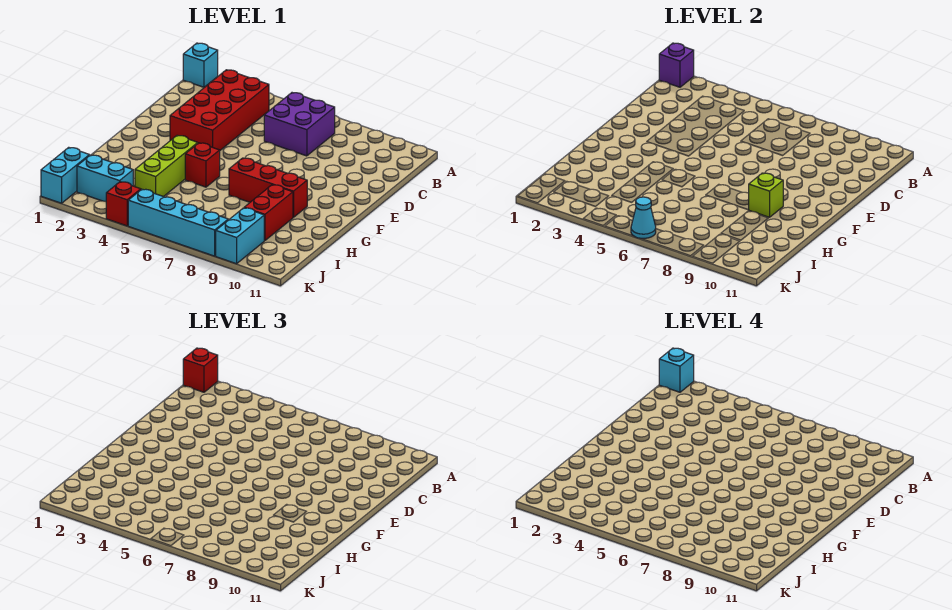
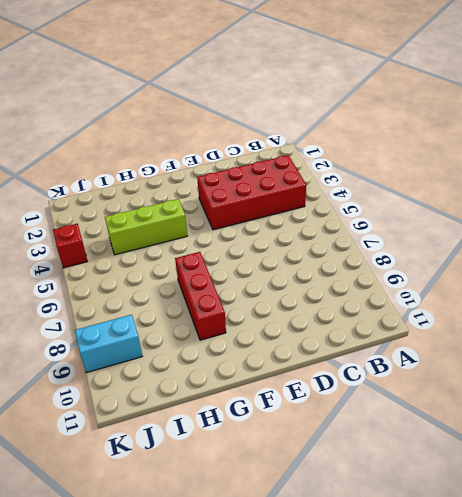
none -> cyan brick A1 level 1
none -> purple brick B6:C7 level 1
none -> red brick G5 level 1

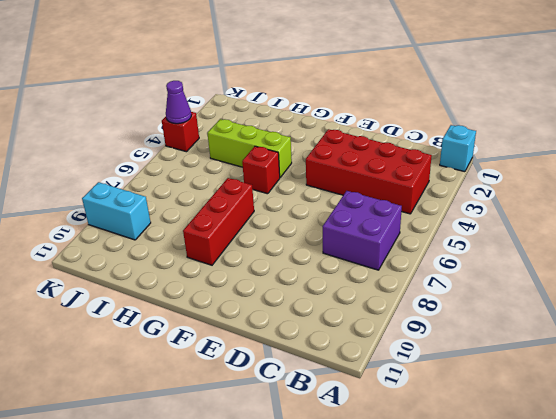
purple cone K4 level 2 -> none
none -> red brick H9:I9 level 1
none -> cyan brick J1:K1 level 1
none -> cyan brick J2:J3 level 1

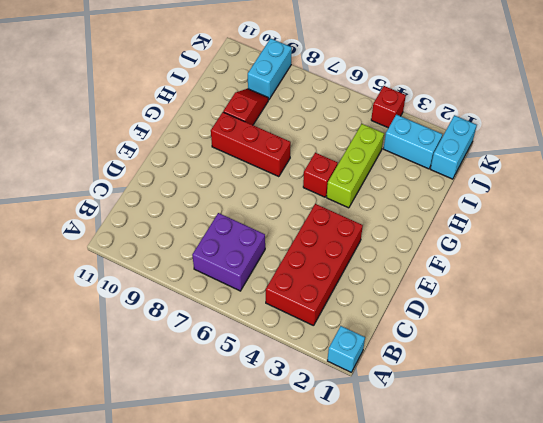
red slope H9:I9 level 1 top H -> red brick H9:I9 level 1
none -> cyan brick K5:K8 level 1
none -> purple brick A1 level 2
none -> lime brick G9 level 2

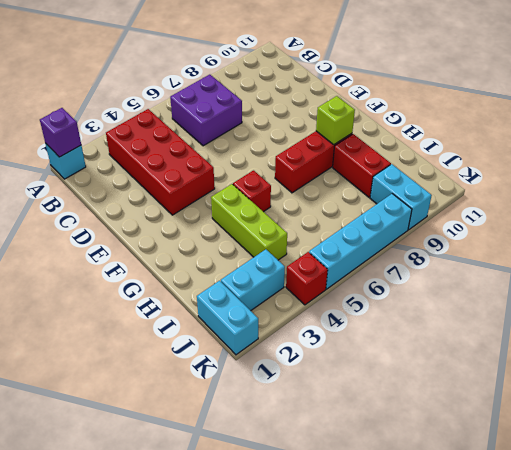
none -> cyan cone K6 level 2
none -> red brick A1 level 3
none -> cyan brick A1 level 4

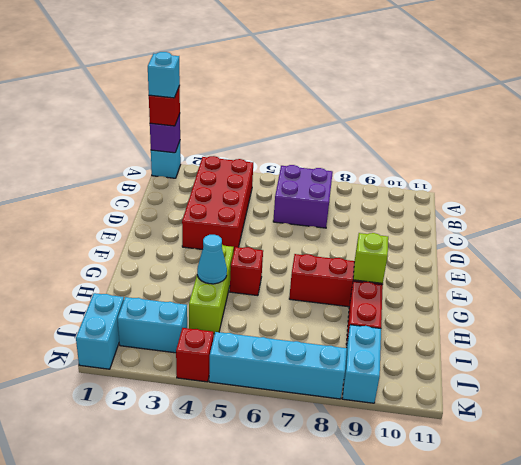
cyan cone H4 level 2 -> cyan cone K6 level 2

